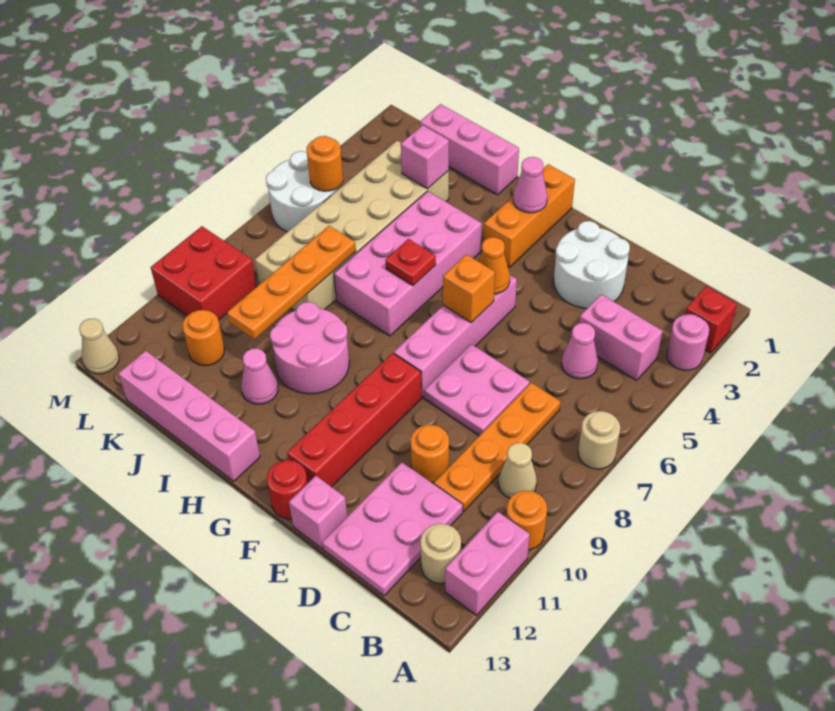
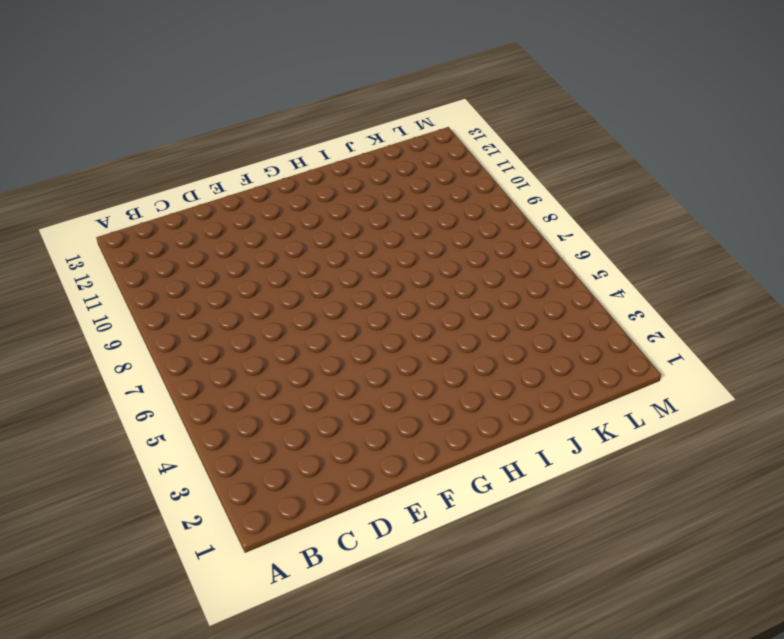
none -> red brick A2 level 1
none -> pink round brick A3 level 1
none -> tan round brick A7 level 1
none -> orange round brick A10 level 1

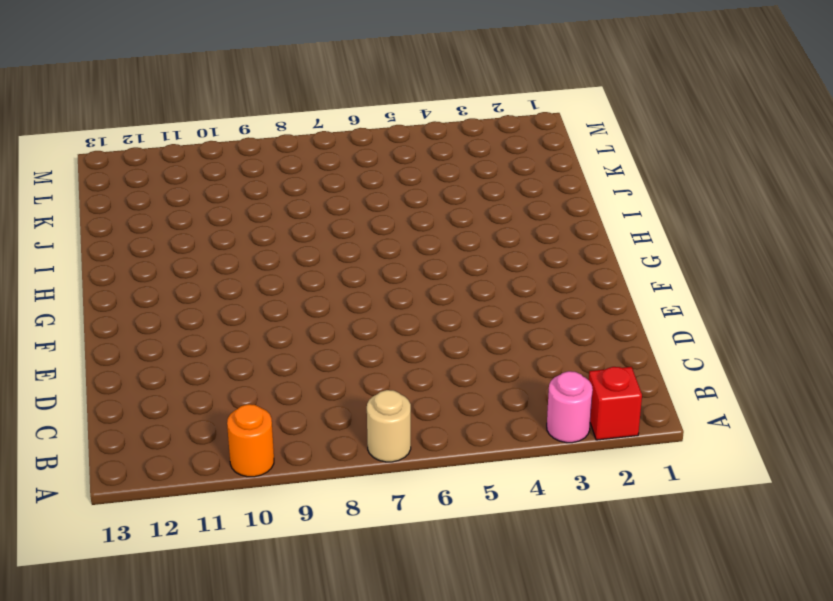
none -> pink brick A11:A12 level 1
none -> pink brick B4:C4 level 1
none -> tan cone B9 level 1
none -> tan round brick B12 level 1

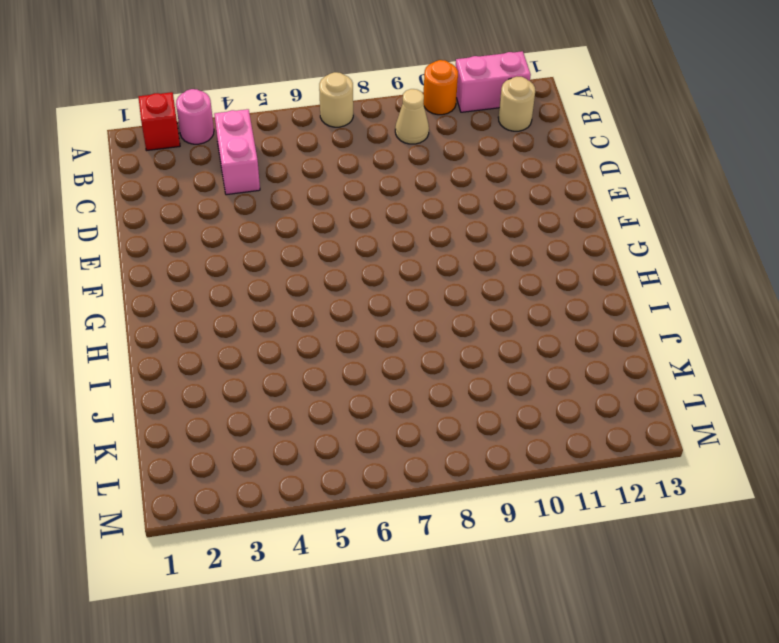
none -> pink cone C5 level 1
none -> orange plate C7:C10 level 1
none -> pink plate C11:D13 level 1
none -> white round brick D2:E3 level 1

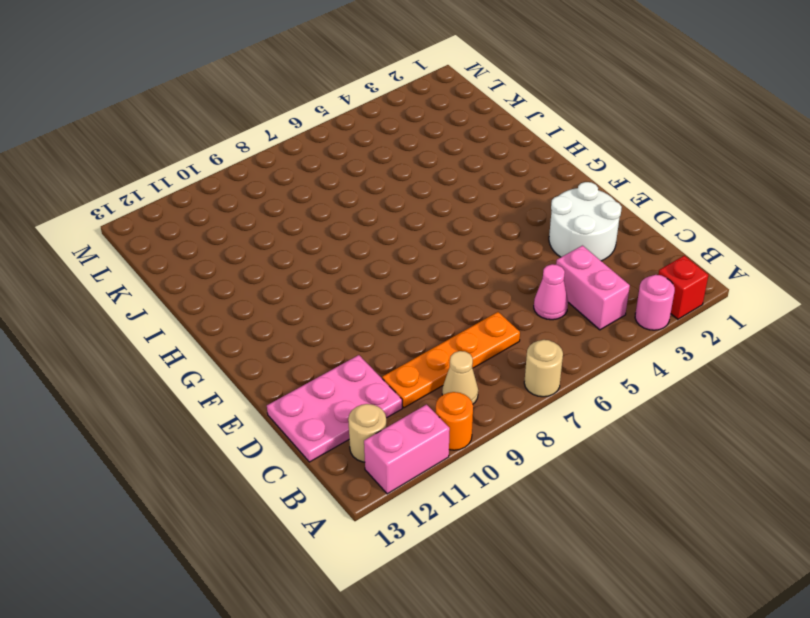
none -> pink plate D7:E8 level 1
none -> orange round brick D10 level 1
none -> pink brick E13 level 1
none -> pink brick F5:F8 level 1

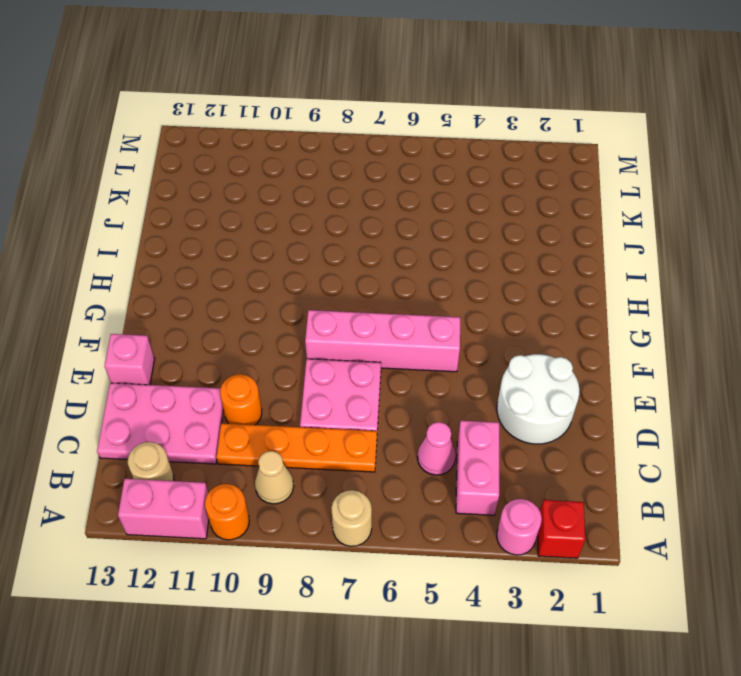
none -> red brick F9:F12 level 1
none -> red round brick F13 level 1
none -> orange brick G1:G3 level 1
none -> pink brick H4:I7 level 1

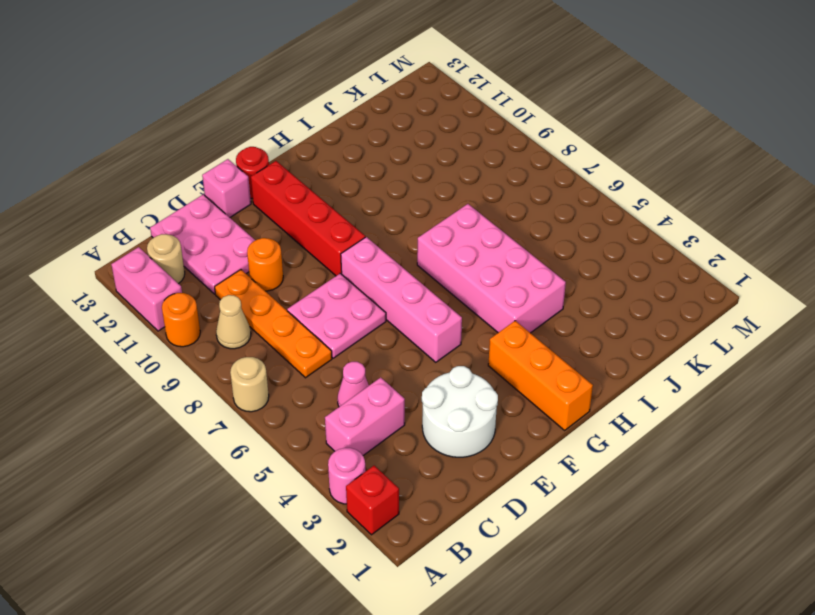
none -> pink round brick H9:I10 level 1
none -> pink brick H13:K13 level 1
none -> pink brick I1:K1 level 1
none -> pink cone I11 level 1

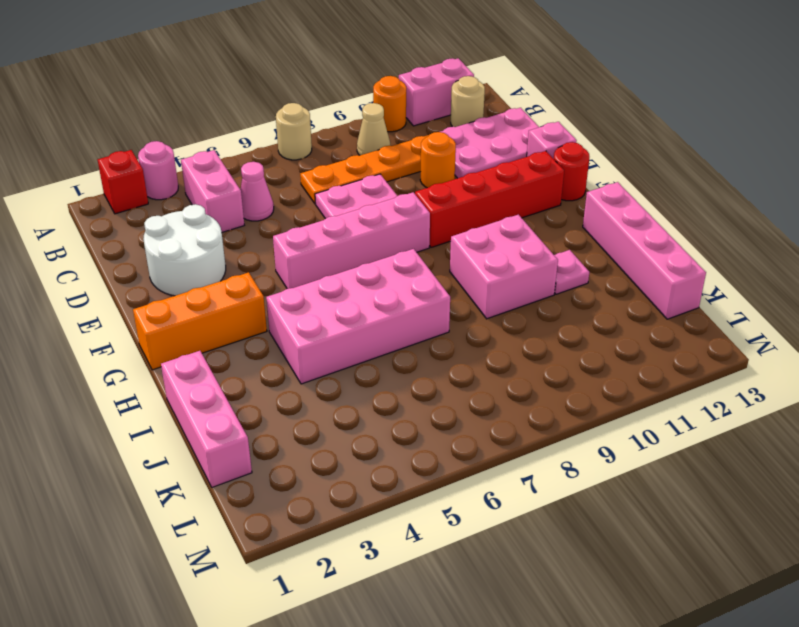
pink brick H9:I10 level 1 -> pink round brick H9:I10 level 1
pink plate I11 level 1 -> pink cone I11 level 1
none -> tan brick J3:K8 level 1
none -> orange round brick K11 level 1
none -> white round brick L5:M6 level 1
none -> red brick L9:M10 level 1

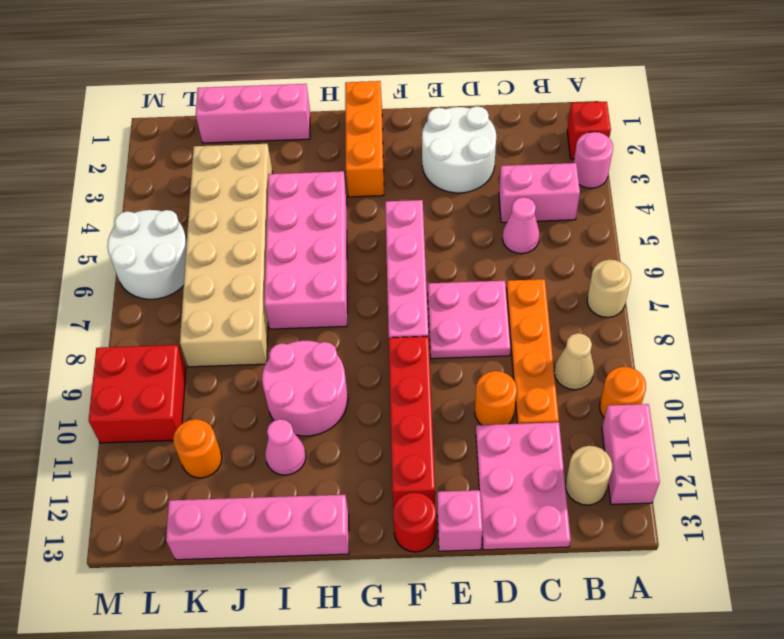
none -> tan cone M13 level 1
none -> orange cone F5 level 2
none -> orange brick F6 level 2
none -> pink cone G2 level 2

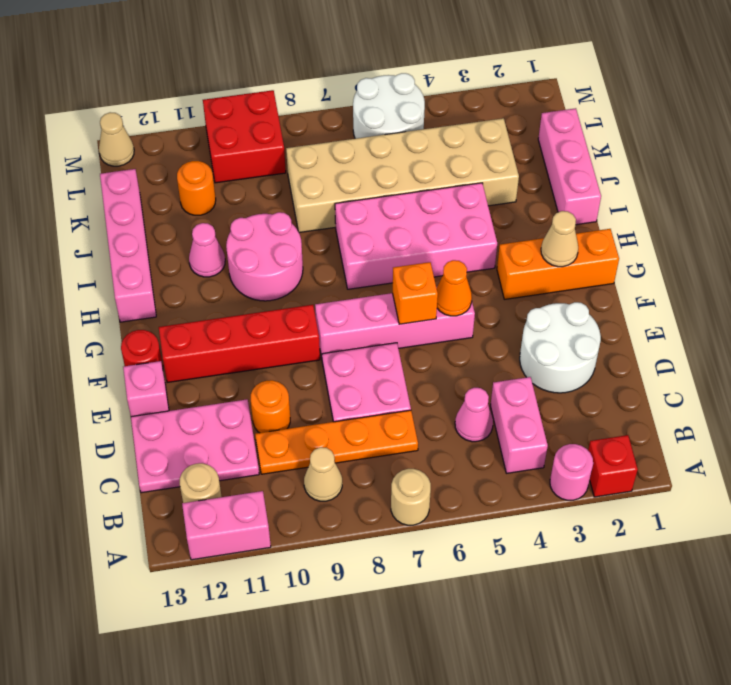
tan cone G2 level 2 -> pink cone G2 level 2
none -> orange round brick A10 level 1
none -> red plate H6 level 2
none -> pink brick J3 level 2
none -> orange plate J7:J10 level 2

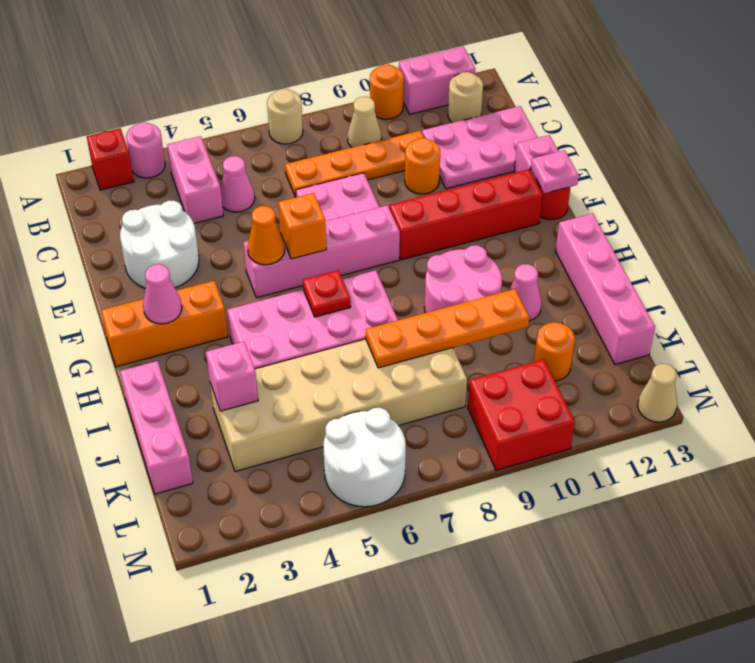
pink plate F13 level 2 -> none
none -> orange round brick L5 level 2

